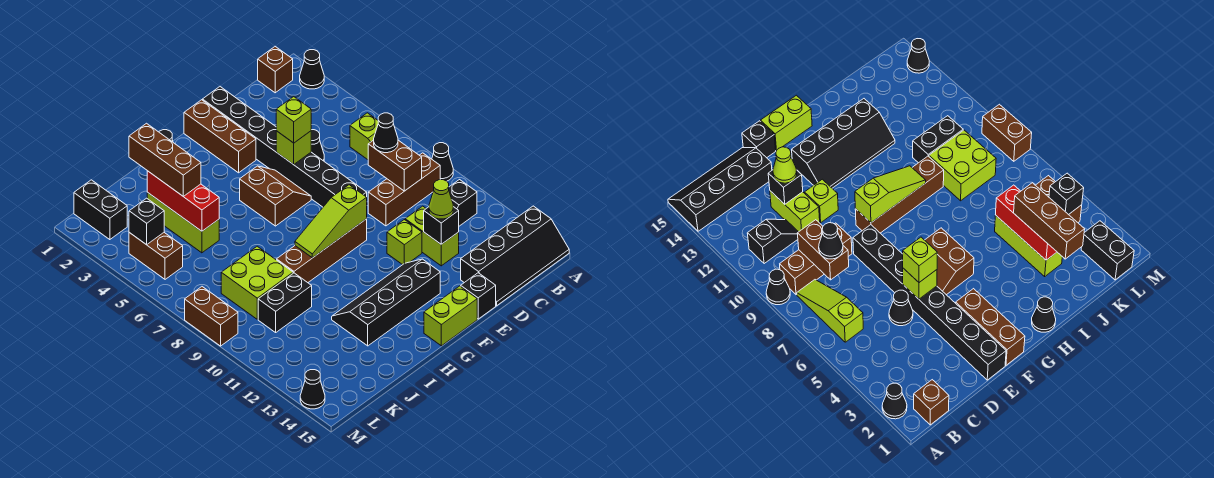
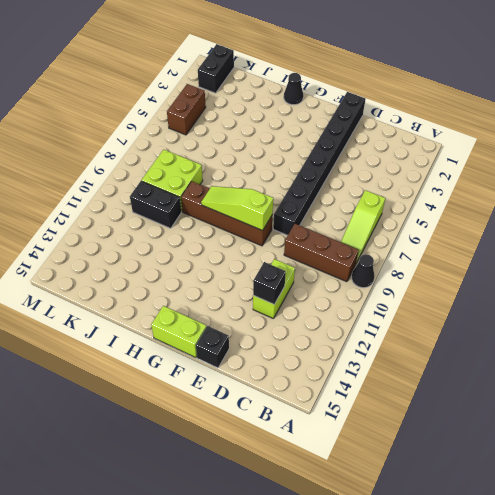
none -> black cone A2 level 1
none -> black slope A14:D15 level 1 top 14
none -> brown brick B1 level 1
none -> black slope B11:C11 level 1 top B

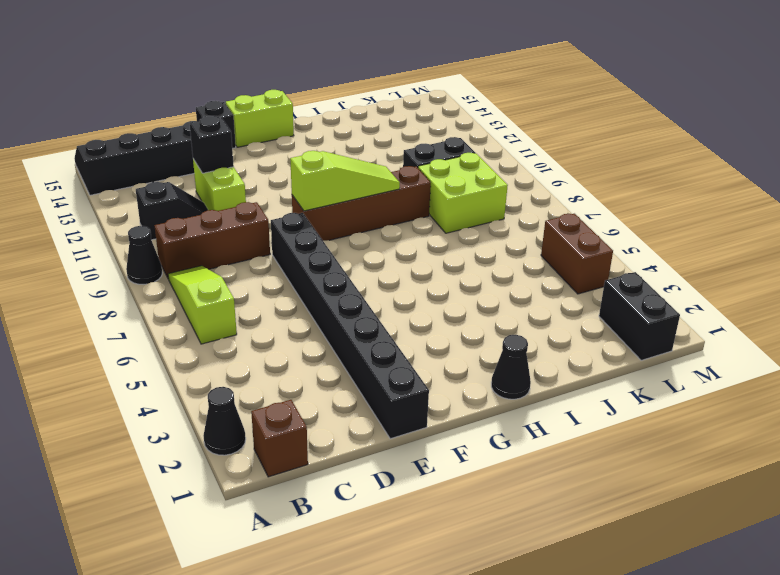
none -> black cone D5 level 1
none -> lime brick E11 level 1
none -> brown brick F1:F3 level 1
none -> brown slope F5:G6 level 1 top G

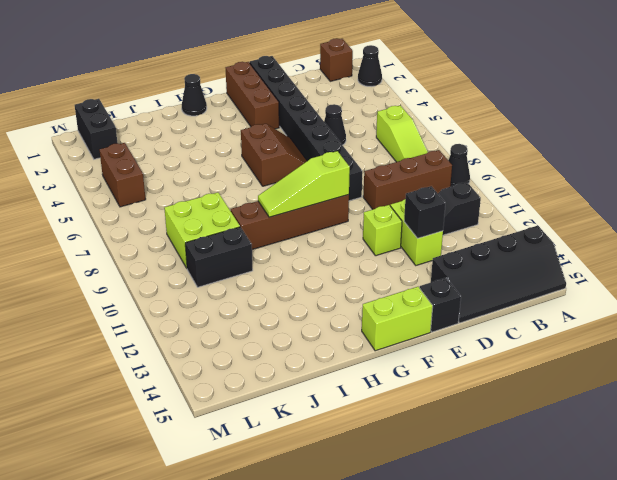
none -> black slope F12:I13 level 1 top 13
none -> lime brick J3:J5 level 1
none -> brown brick M8:M9 level 1
none -> black cone M14 level 1

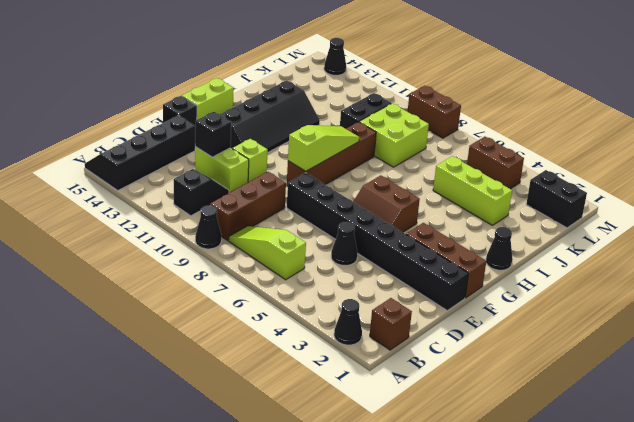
none -> brown brick C8:C9 level 2
none -> lime brick E5 level 2
none -> red brick J3:J5 level 2
none -> black brick L4 level 2

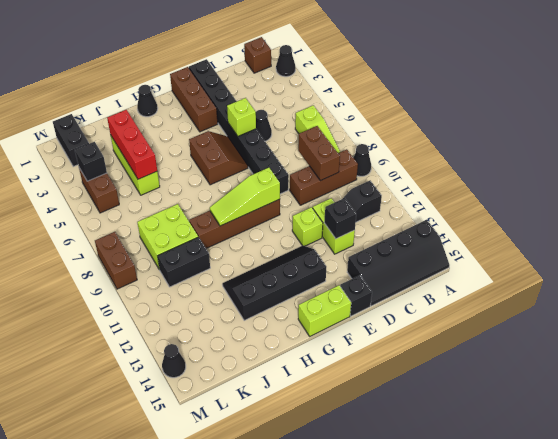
none -> black cone C8 level 3
none -> lime cone D12 level 3
none -> lime brick E5 level 3
none -> brown brick J2:J4 level 3

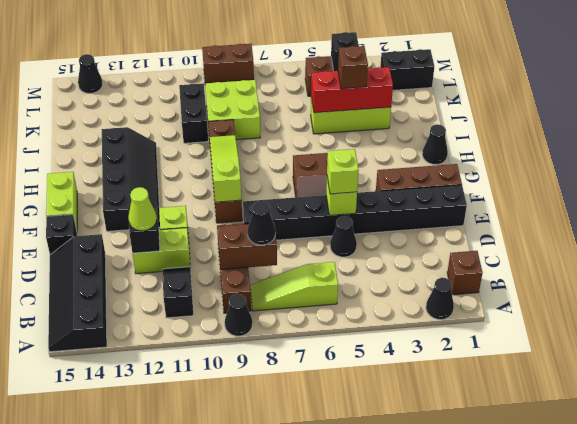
brown brick J4 level 3 -> brown brick J2:J4 level 3

